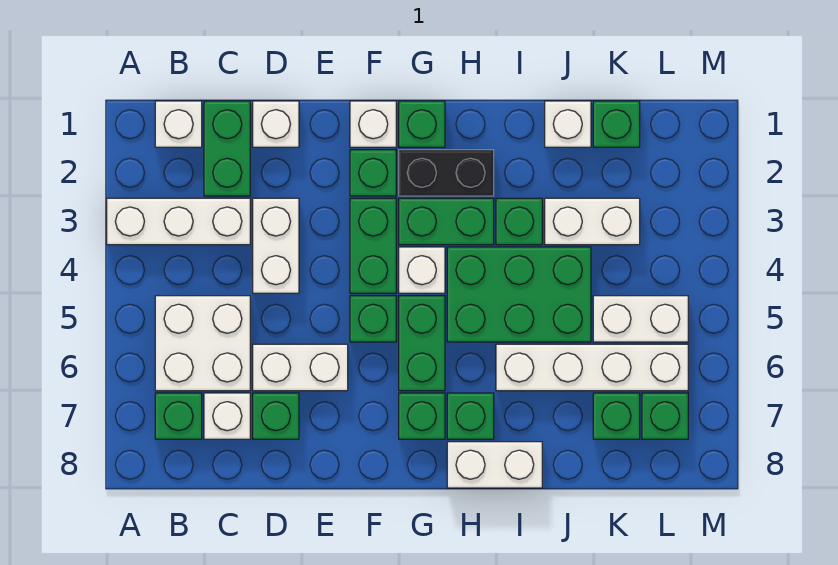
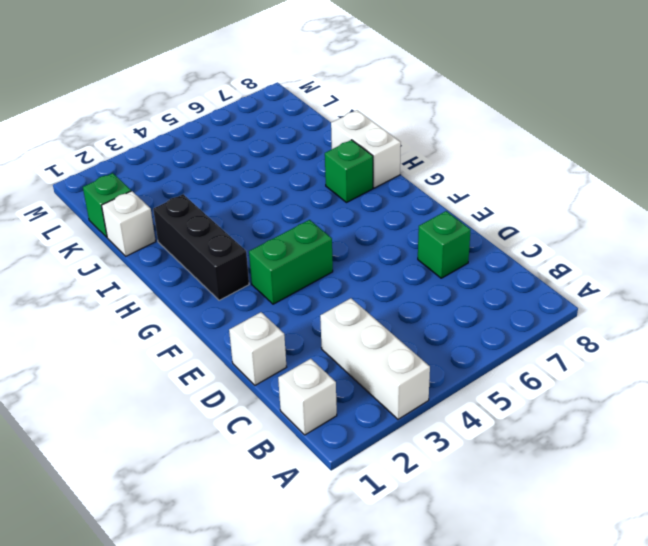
black brick G2:I2 level 1 -> black brick G2:H2 level 1
none -> white brick B5:C6 level 1
none -> green brick B7 level 1
none -> green brick C1:C2 level 1
none -> white brick C7 level 1

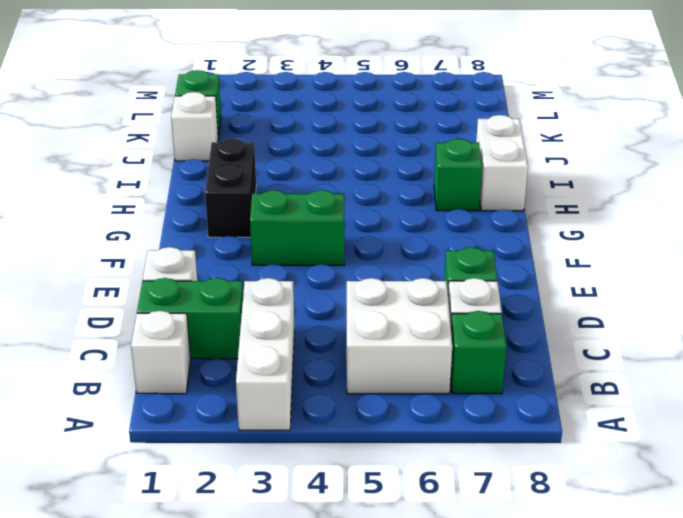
none -> white brick D3:D4 level 1
none -> white brick D6:E6 level 1
none -> white brick F1 level 1
none -> green brick F2 level 1

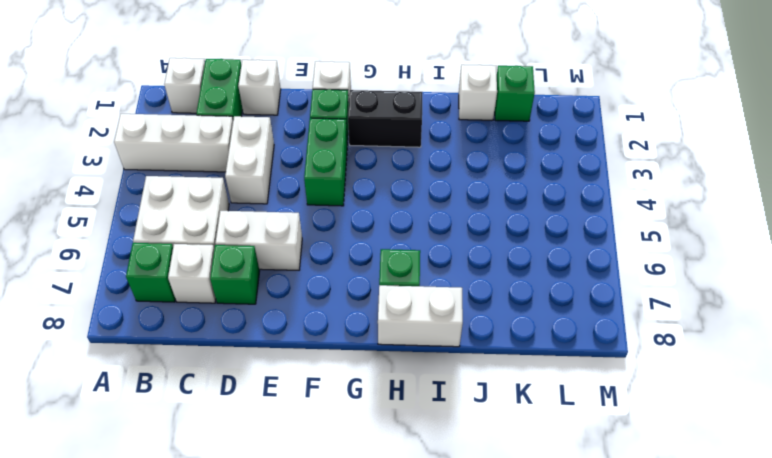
none -> green brick F5 level 1
none -> green brick G1 level 1
none -> green brick G3:H3 level 1
none -> white brick G4 level 1

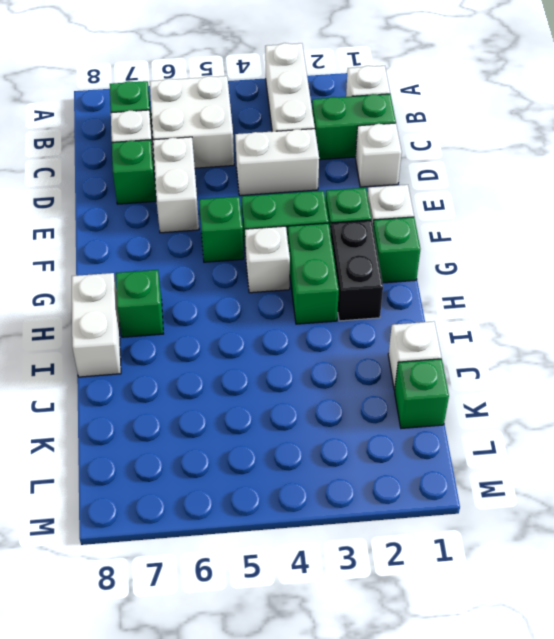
none -> green brick G5:G6 level 1
none -> green brick G7 level 1
none -> green brick H4:J5 level 1
none -> green brick I3 level 1

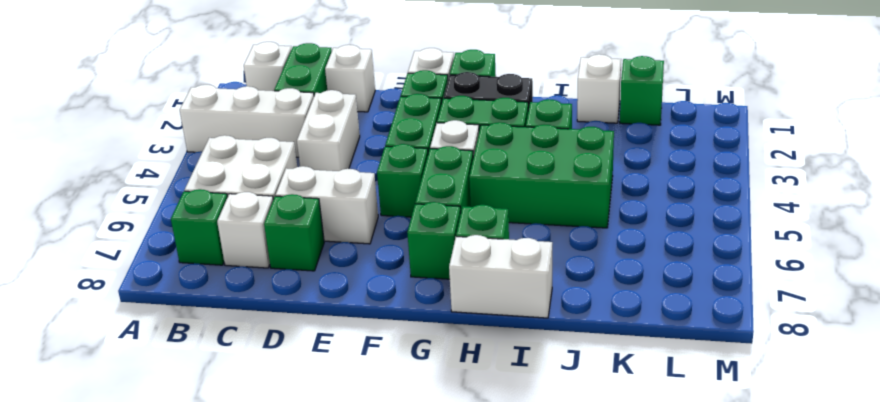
none -> white brick I6:L6 level 1
none -> white brick J3:K3 level 1
none -> white brick K5:L5 level 1
none -> green brick K7 level 1

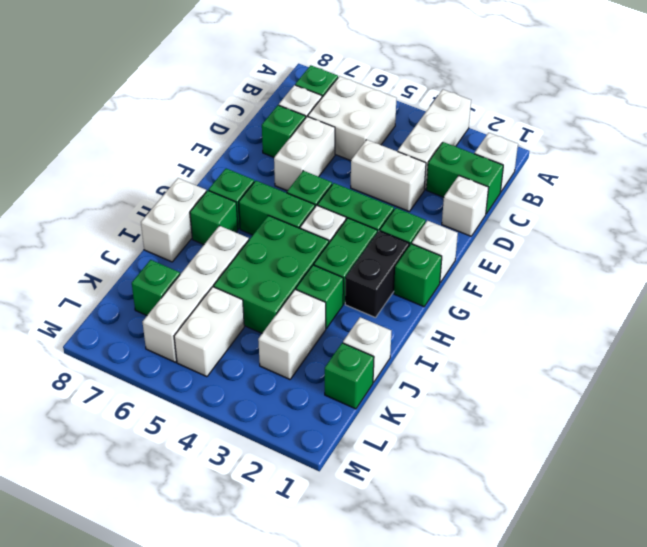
none -> green brick L7 level 1

